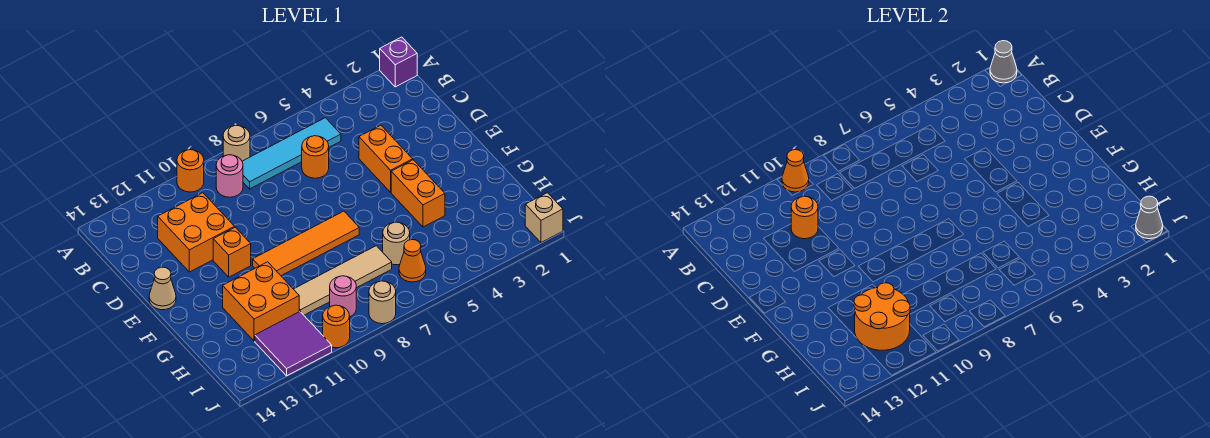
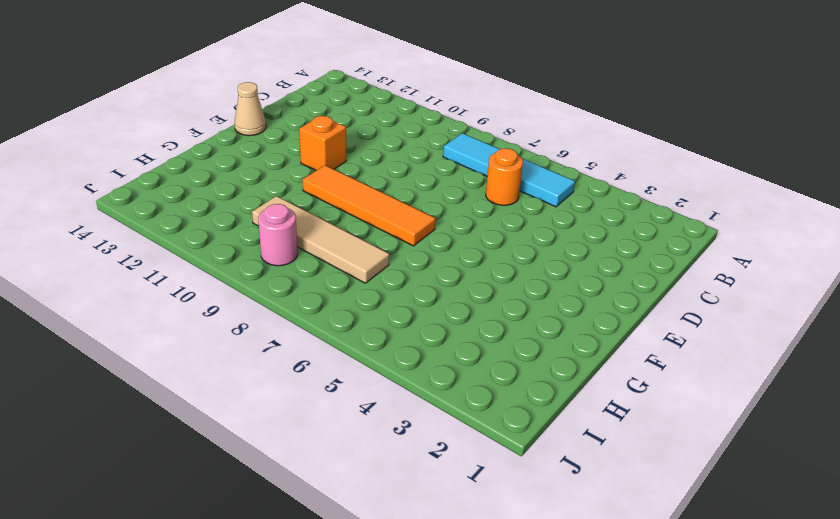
none -> purple brick A1 level 1
none -> tan round brick A8 level 1
none -> orange round brick A10 level 1

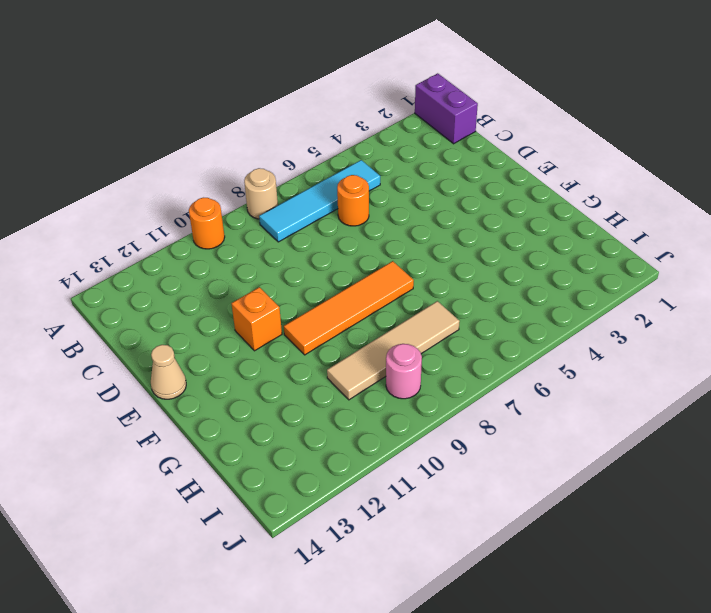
purple brick A1:B1 level 1 -> purple brick A1 level 1
none -> pink round brick B9 level 1
none -> orange brick C11:D12 level 1
none -> orange brick D4:E4 level 1

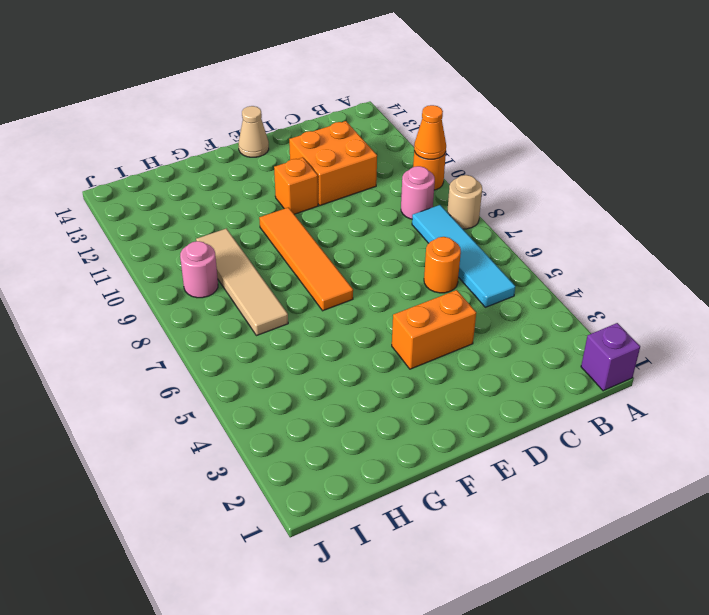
none -> orange brick F4:G4 level 1
none -> orange brick G11:H12 level 1
none -> tan round brick H6 level 1

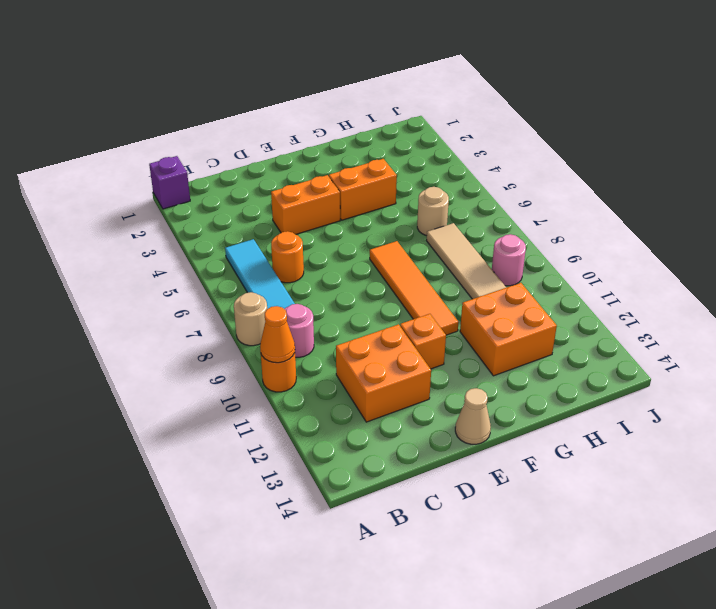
none -> orange cone I6 level 1
none -> purple tile I11:J12 level 1
none -> tan brick J1 level 1

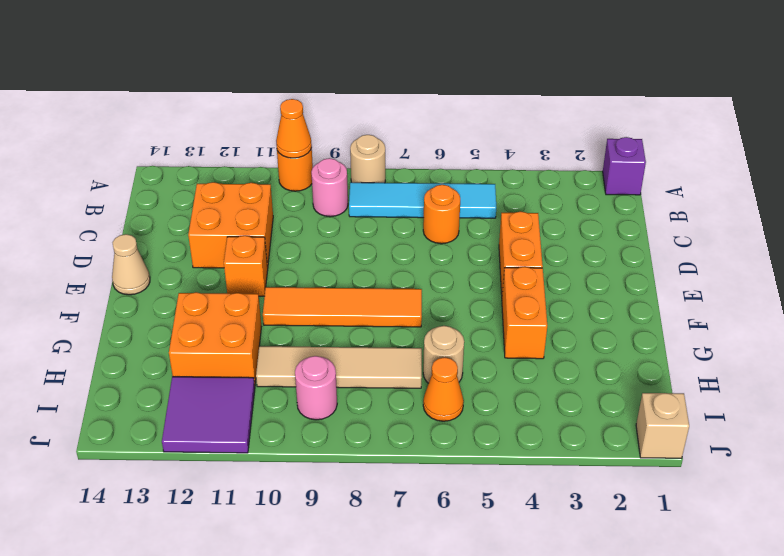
none -> tan round brick J8 level 1
none -> orange round brick J10 level 1
none -> grey cone A1 level 2

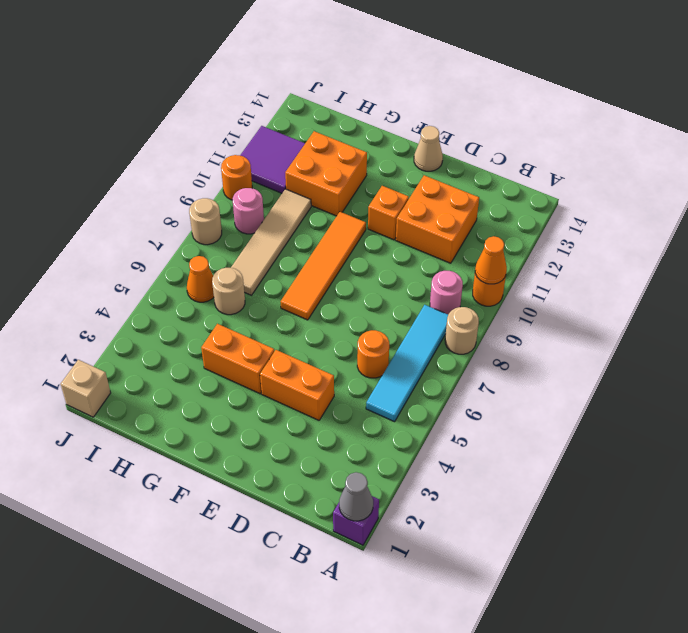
none -> orange round brick C11 level 2
none -> orange round brick H11:I12 level 2
none -> grey cone J1 level 2

